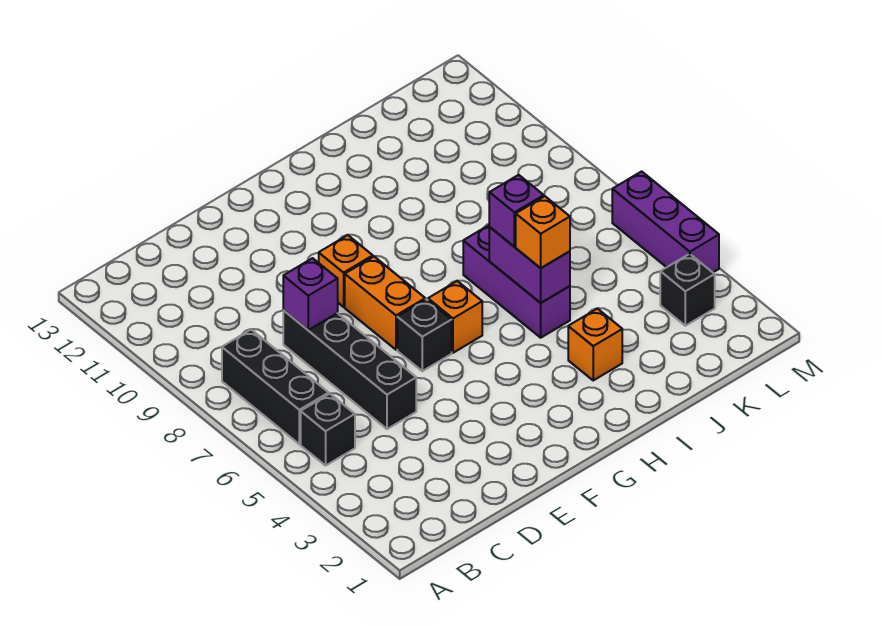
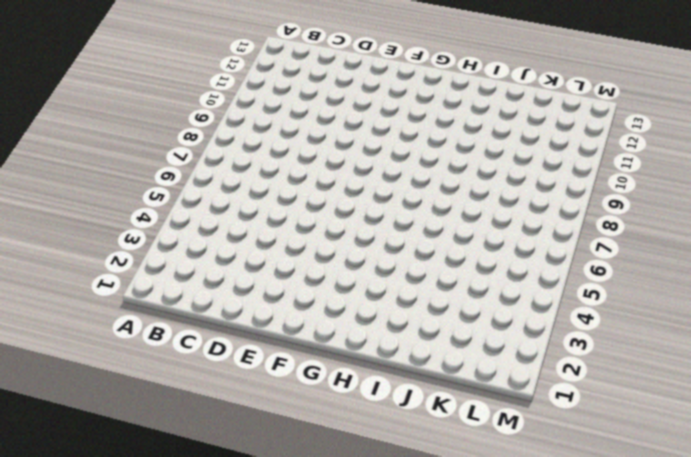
none -> black brick B5 level 1
none -> black brick B6:B8 level 1
none -> black brick D5:D8 level 1

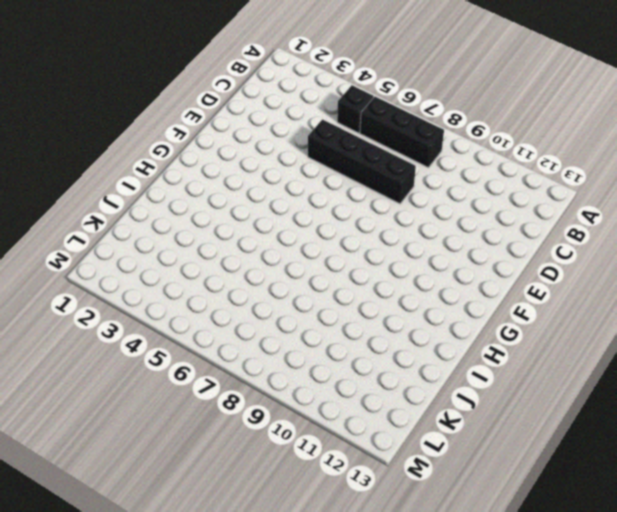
none -> black brick F6 level 1
none -> orange brick F7:F8 level 1
none -> orange brick F9 level 1

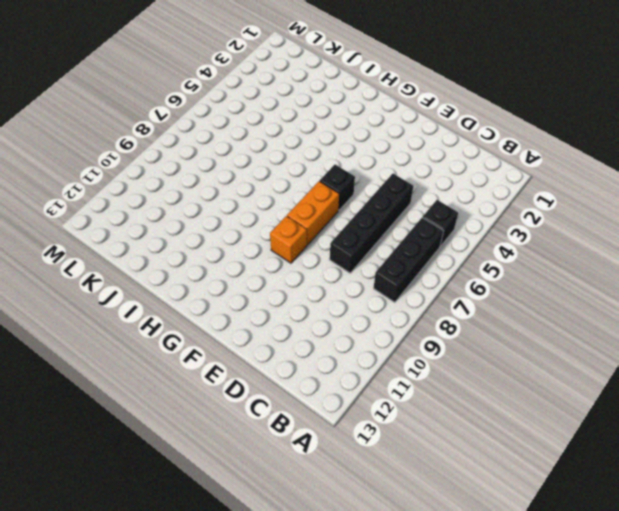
none -> orange brick G6 level 1
none -> orange brick I3 level 1
none -> purple brick I5:I7 level 1

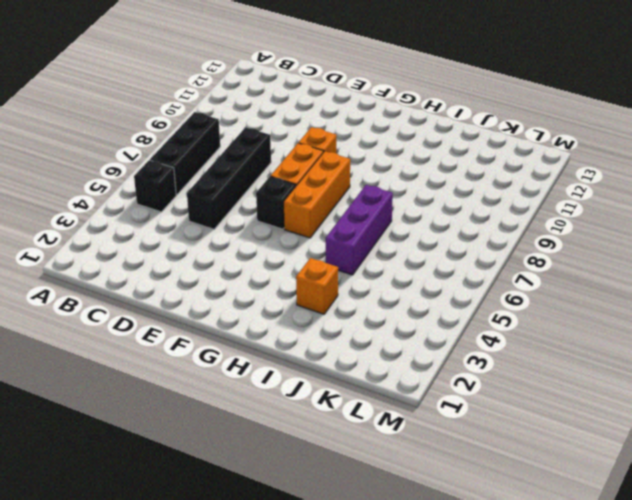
orange brick G6:G8 level 1 -> orange brick G6 level 1
none -> black brick L3 level 1
none -> purple brick M4:M6 level 1
none -> purple brick D8 level 2

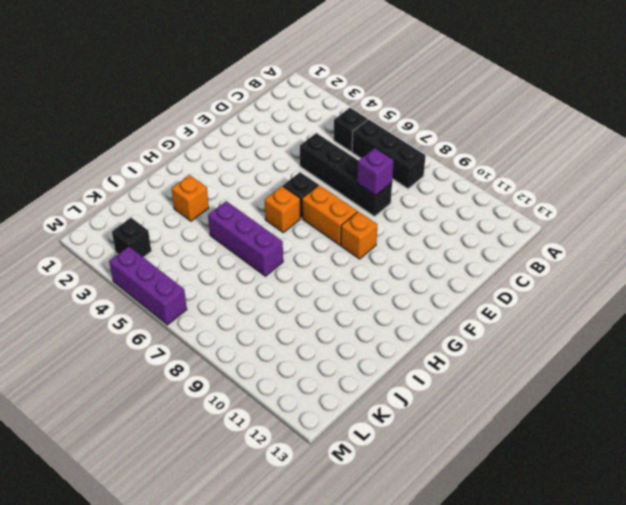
none -> purple brick I5:I6 level 2
none -> orange brick I5 level 3
none -> purple brick I6 level 3

